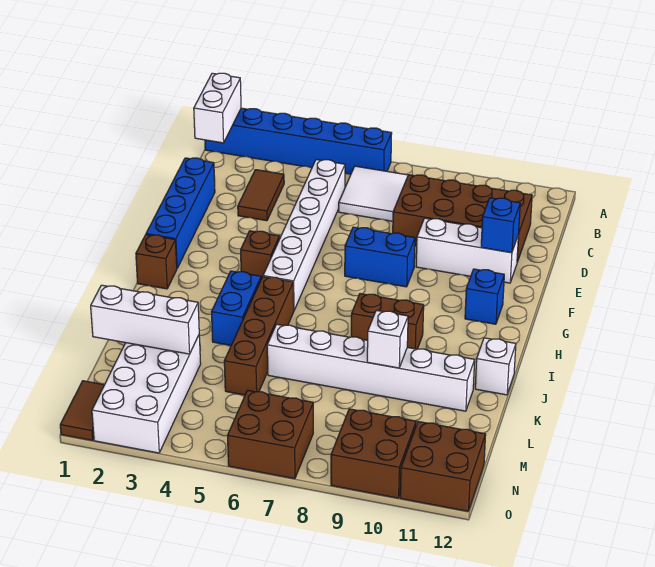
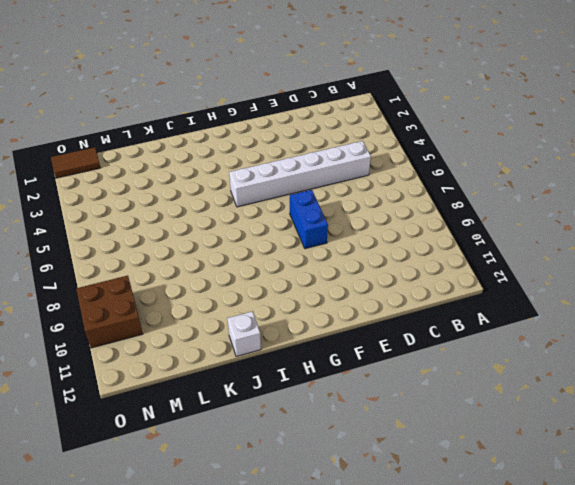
none -> blue brick A1:A6 level 1
none -> white tile B6:C7 level 1
none -> brown tile C3:D3 level 1

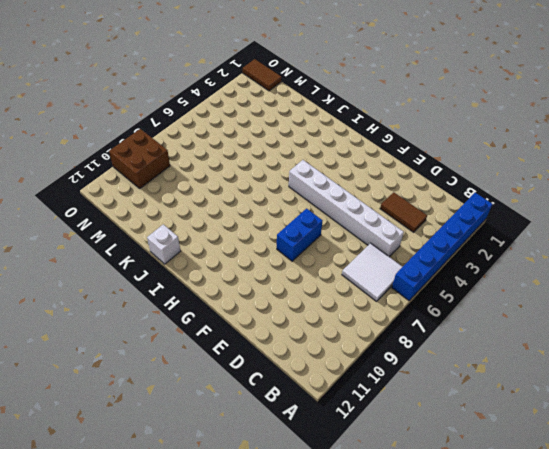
none -> brown brick C8:D11 level 1
none -> blue brick D1:G1 level 1
none -> white brick E9:E11 level 1

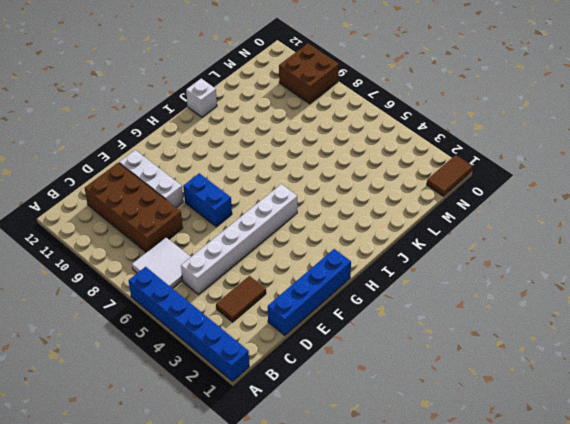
none -> brown brick G4 level 1
none -> blue brick G11 level 1
none -> brown brick H1 level 1

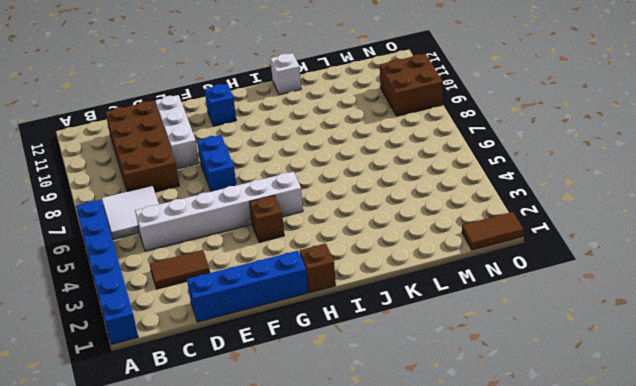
none -> blue brick I4:J4 level 1
none -> brown brick I5:L5 level 1
none -> brown brick I8:I9 level 1

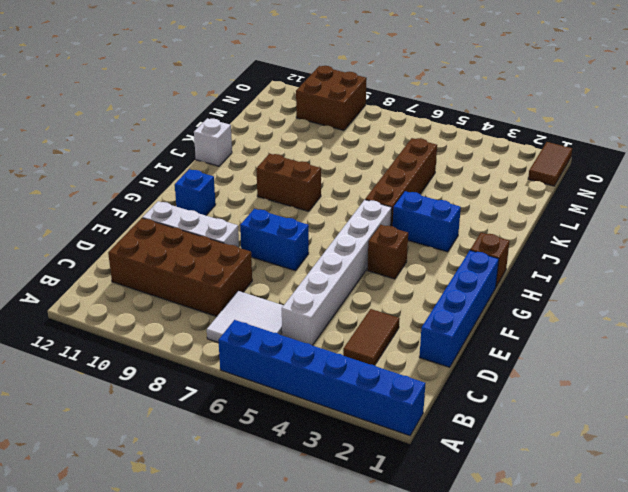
blue brick I3:I4 level 1 -> blue brick I4:J4 level 1
none -> white brick K6:K11 level 1
none -> white brick L2:O3 level 1
none -> brown brick N6:O7 level 1

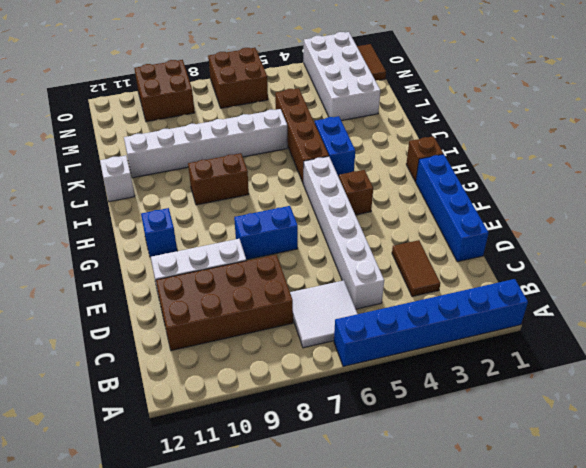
none -> brown brick N11:O12 level 1
none -> white brick A1:B1 level 2
none -> blue brick E11 level 2

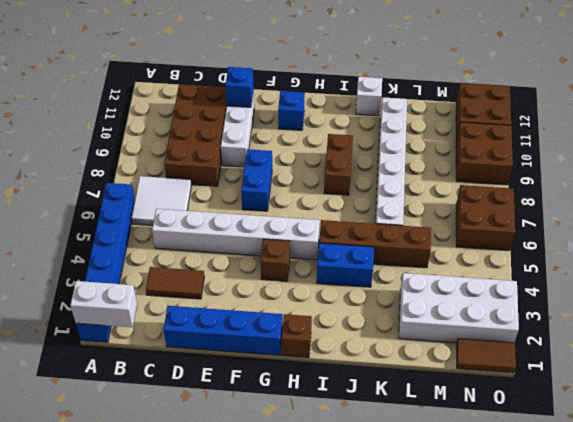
none -> white brick K9 level 2
none -> white brick L1:L3 level 2

